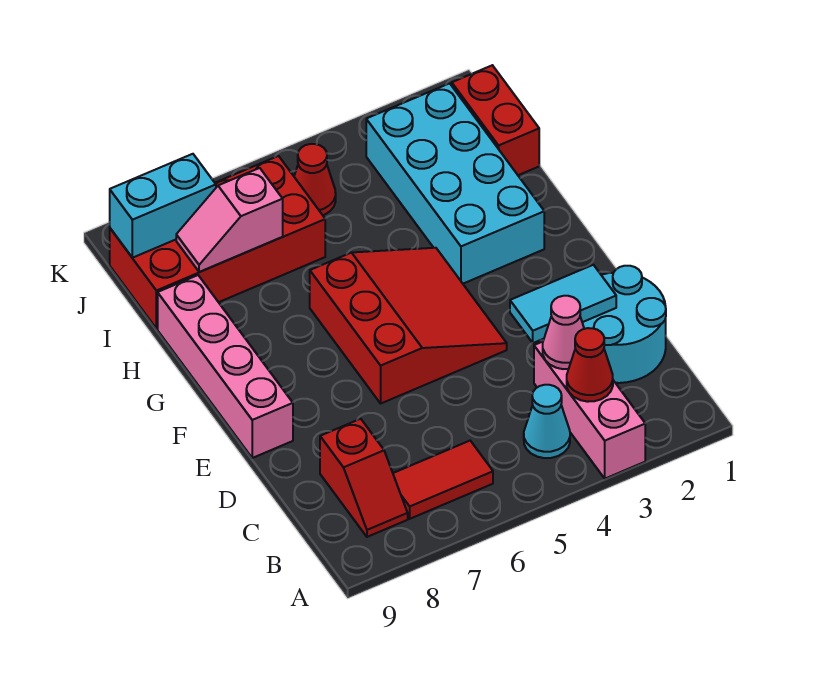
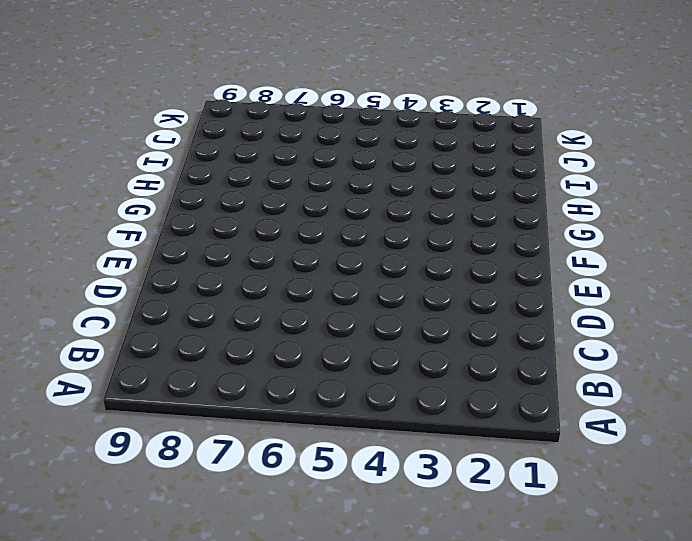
none -> pink brick A3:C3 level 1
none -> cyan cone B4 level 1
none -> red tile B6:B7 level 1

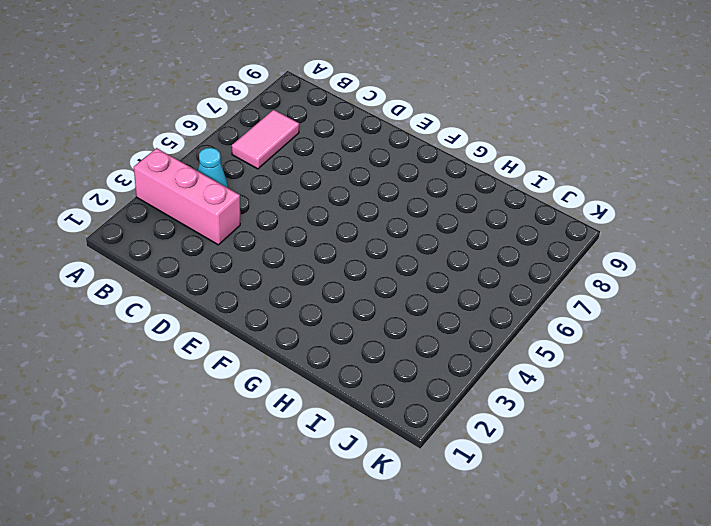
pink tile B6:B7 level 1 -> red tile B6:B7 level 1
none -> red slope B8:C8 level 1 top C
none -> cyan round brick C1:D2 level 1
none -> red slope E4:G6 level 1 top 6

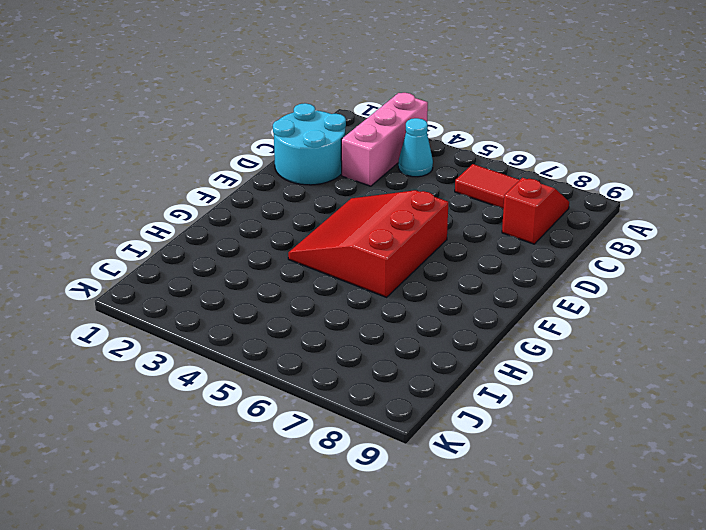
none -> pink brick E9:H9 level 1
none -> cyan brick G2:J3 level 1
none -> red brick I1:J1 level 1

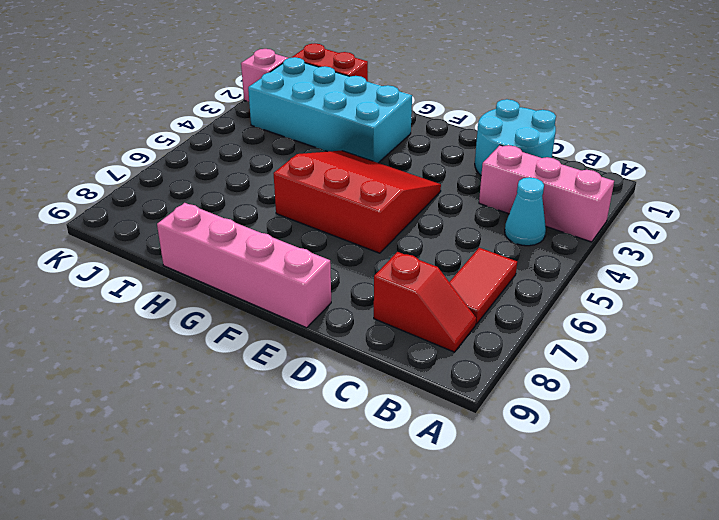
pink brick K2 level 1 -> none
none -> red brick I6:J9 level 1
none -> red cone J5 level 1
none -> red cone B3 level 2

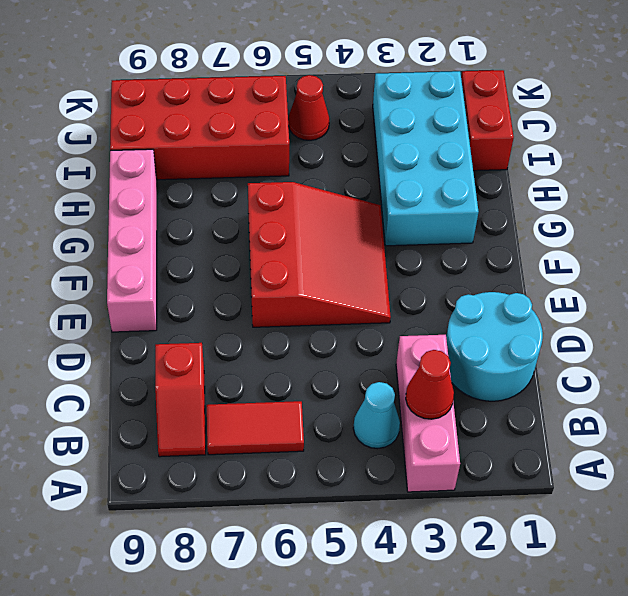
none -> pink cone C3 level 2
none -> cyan tile D2:D3 level 2
none -> pink slope I7:I8 level 2 top 7

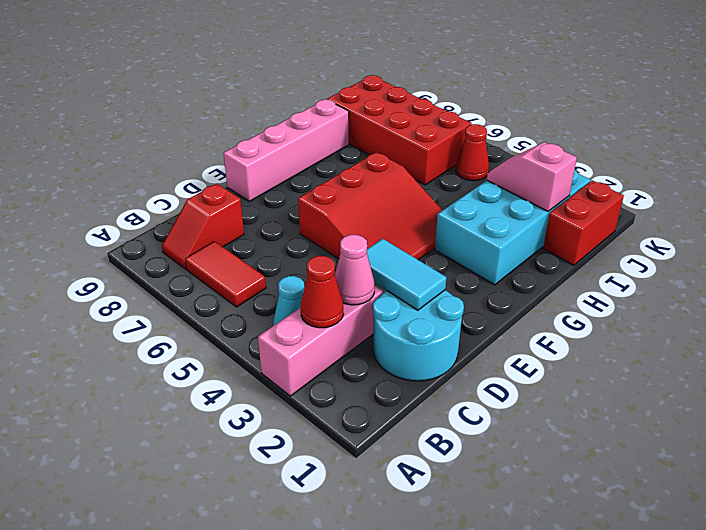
pink slope I2:I3 level 2 top 2 -> pink slope I7:I8 level 2 top 7
none -> cyan brick J8:J9 level 2

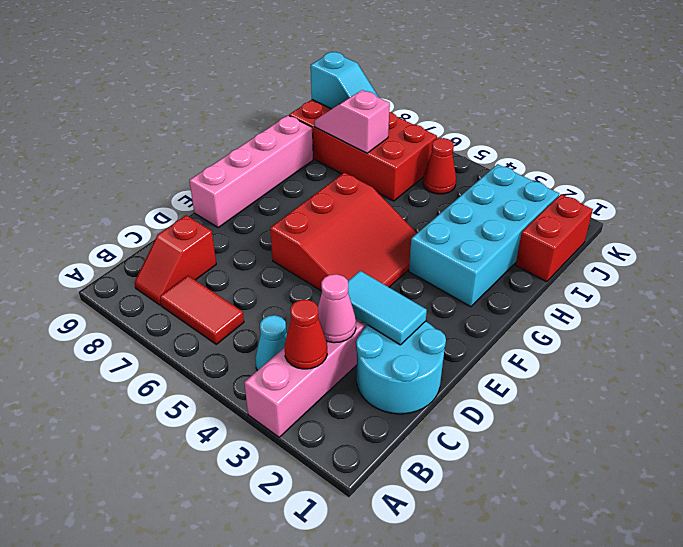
cyan slope J8:J9 level 2 top 9 -> cyan brick J8:J9 level 2

